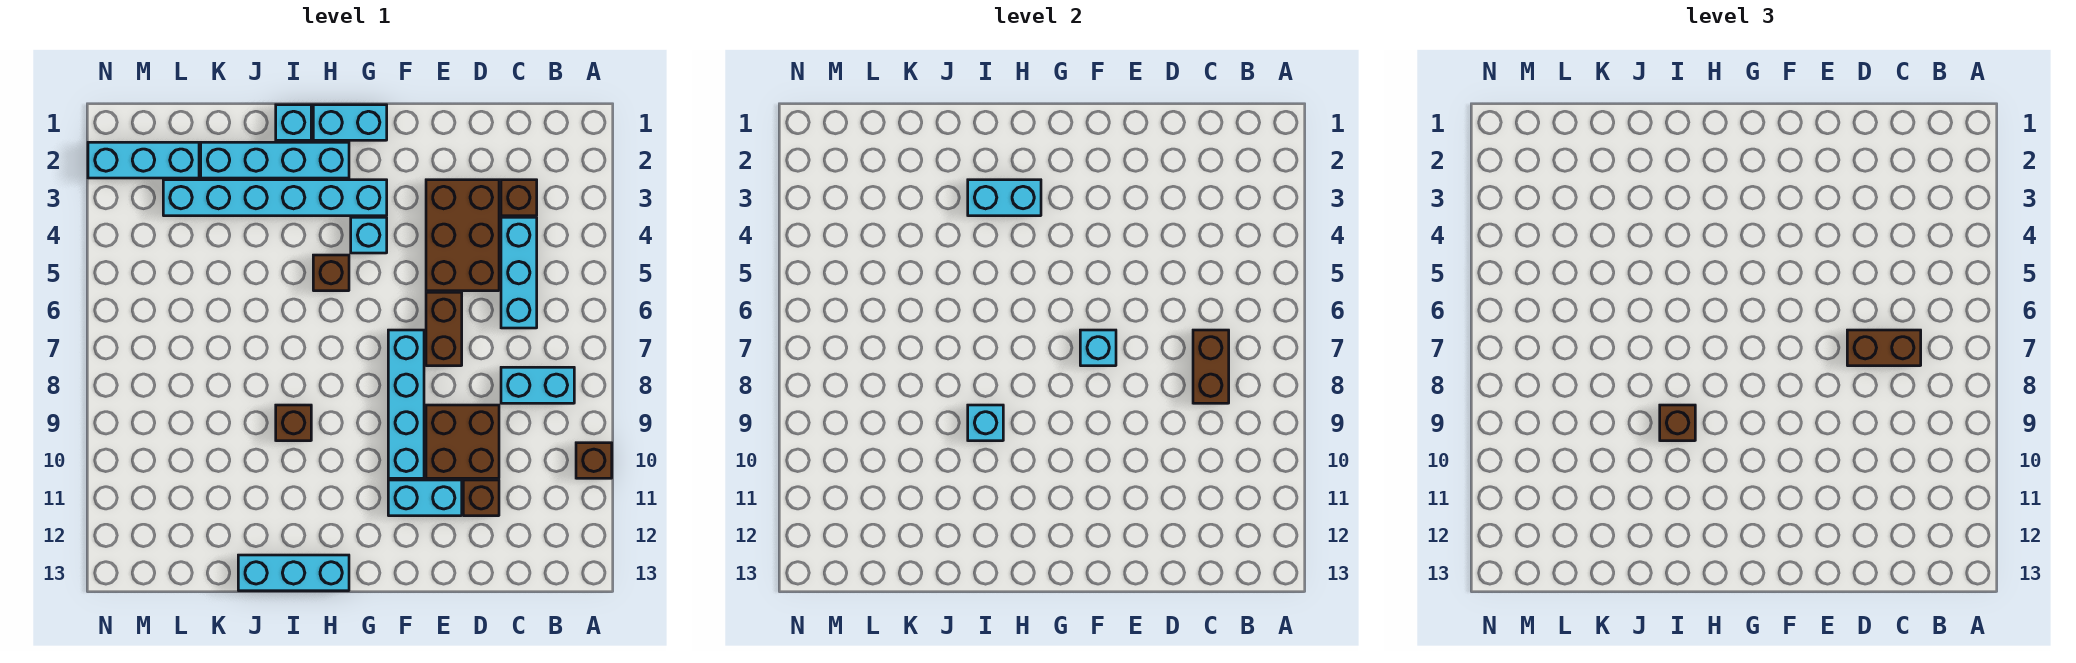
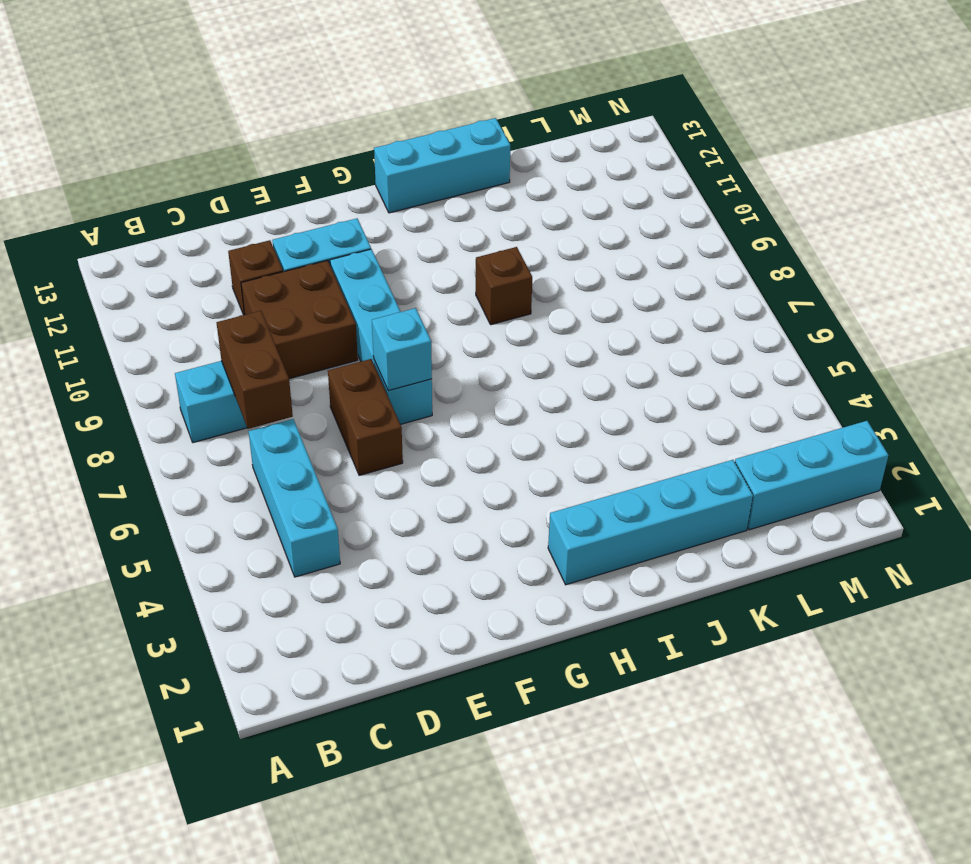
none -> brown brick A10 level 1
none -> brown brick C3 level 1
none -> brown brick D3:E5 level 1

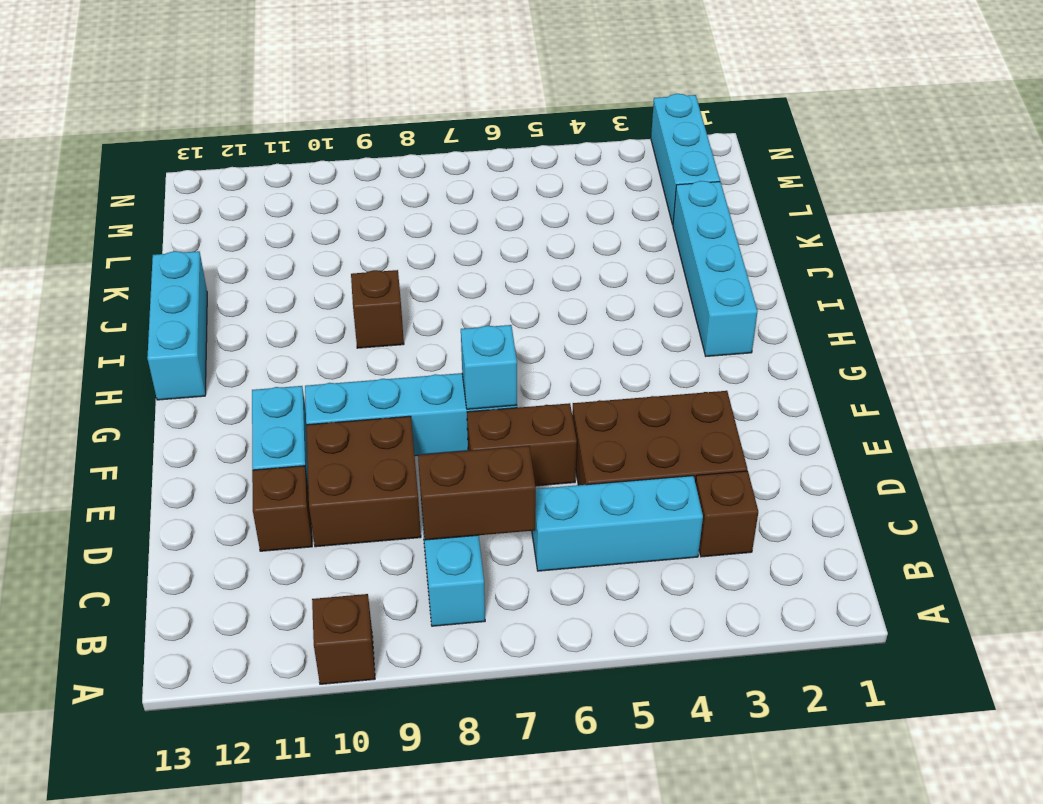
none -> cyan brick G1:H1 level 1
none -> cyan brick G3:L3 level 1
none -> cyan brick G4 level 1

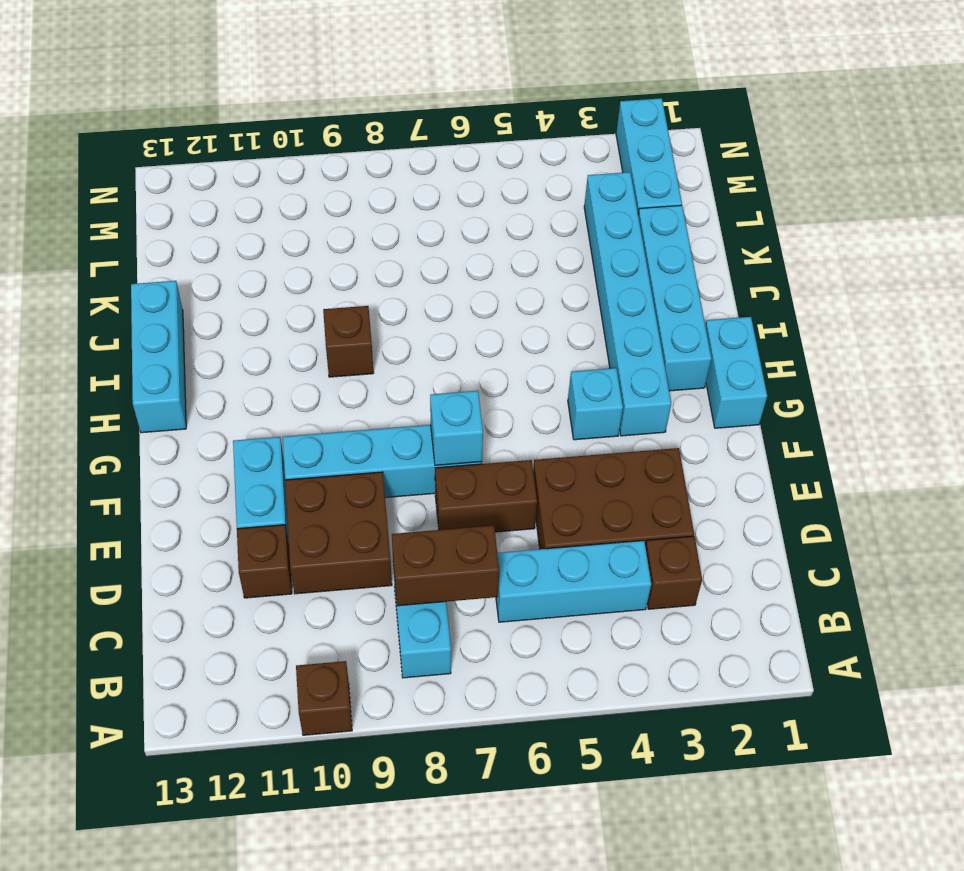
none -> brown brick H5 level 1
none -> cyan brick I1 level 1
none -> cyan brick H3:I3 level 2

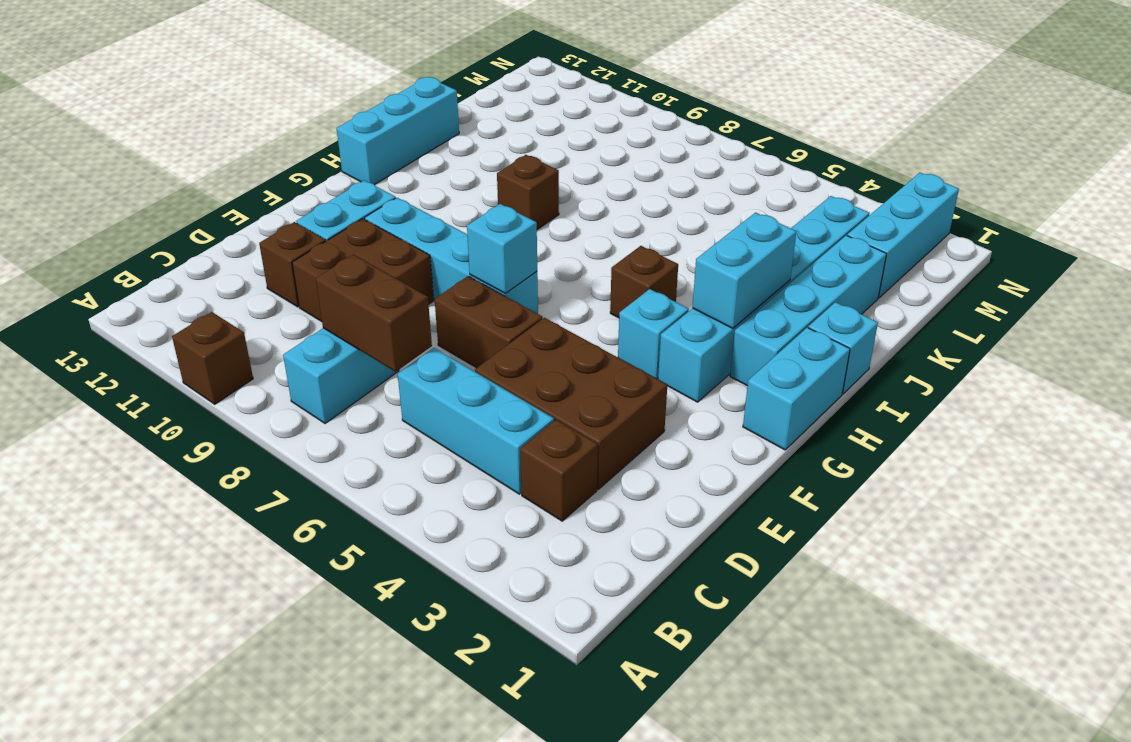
none -> cyan brick I9 level 2
none -> brown brick C7:D7 level 3
none -> brown brick I9 level 3

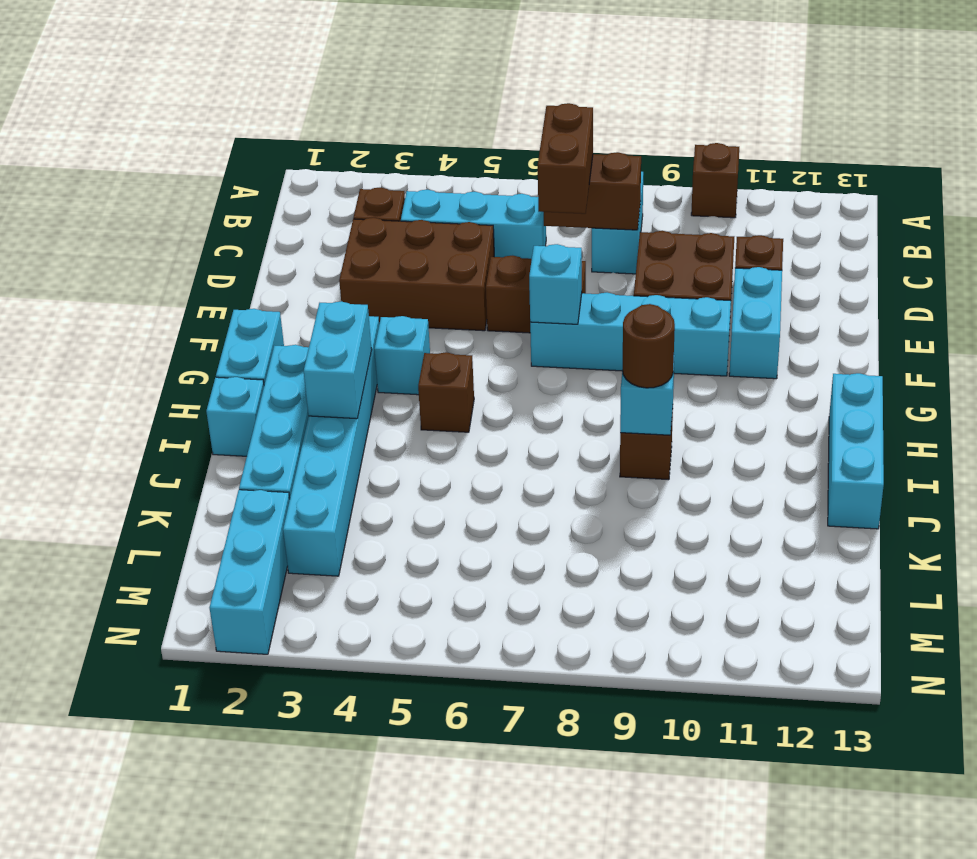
brown round brick I9 level 3 -> brown brick I9 level 3

